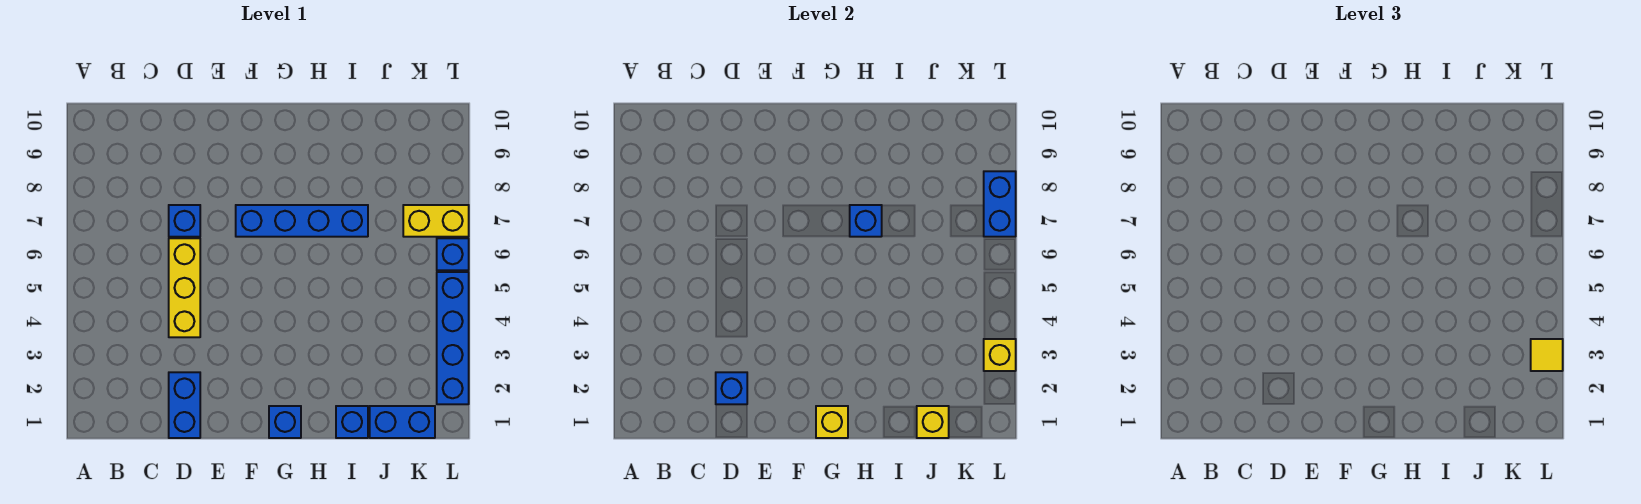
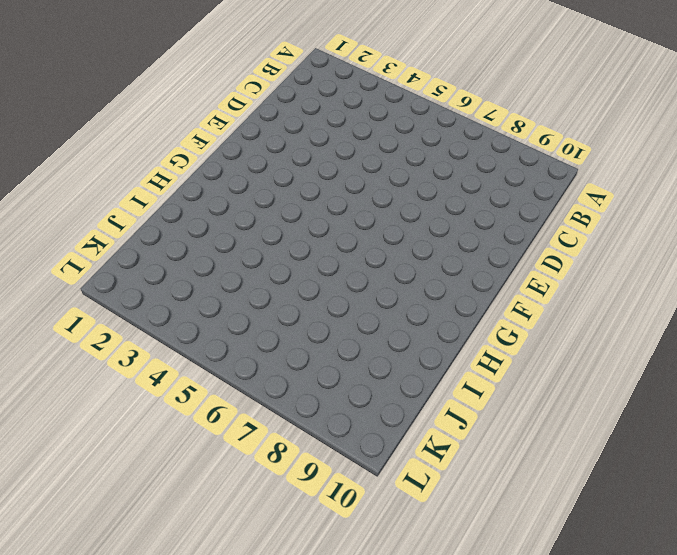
none -> blue brick D1:D2 level 1
none -> yellow brick D4:D6 level 1
none -> blue brick D7 level 1

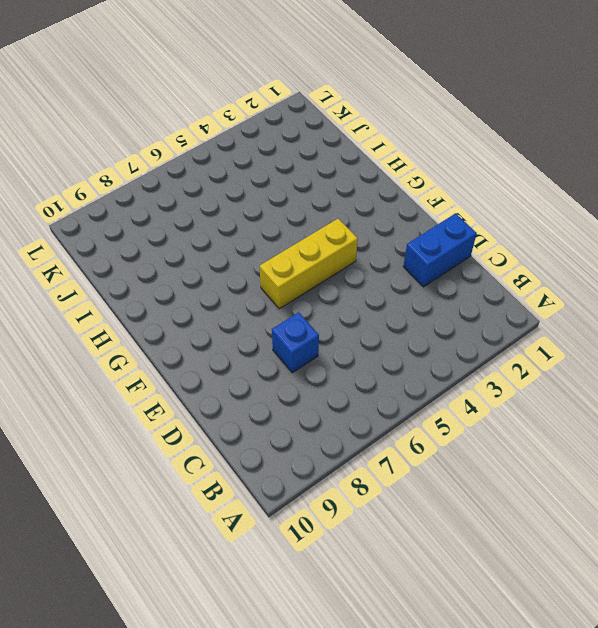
yellow brick F4:F6 level 1 -> yellow brick D4:D6 level 1
none -> blue brick F7:I7 level 1
none -> blue brick G1 level 1
none -> blue brick I1 level 1

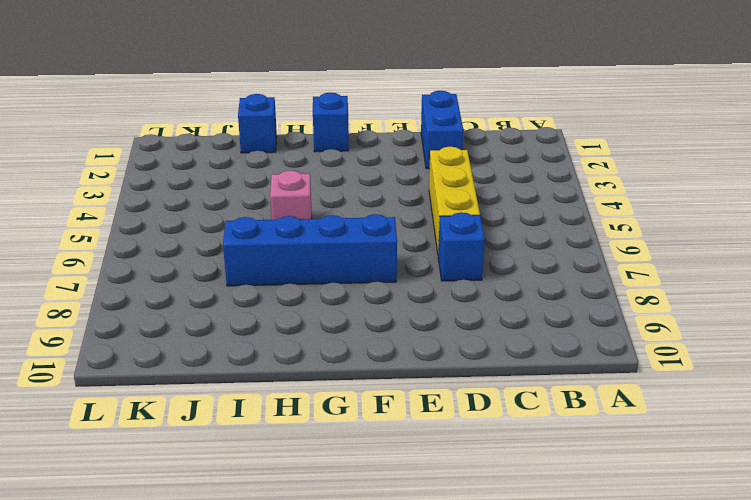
pink brick H5 level 1 -> none
none -> blue brick J1:K1 level 1
none -> yellow brick K7:L7 level 1
none -> blue brick L2:L5 level 1

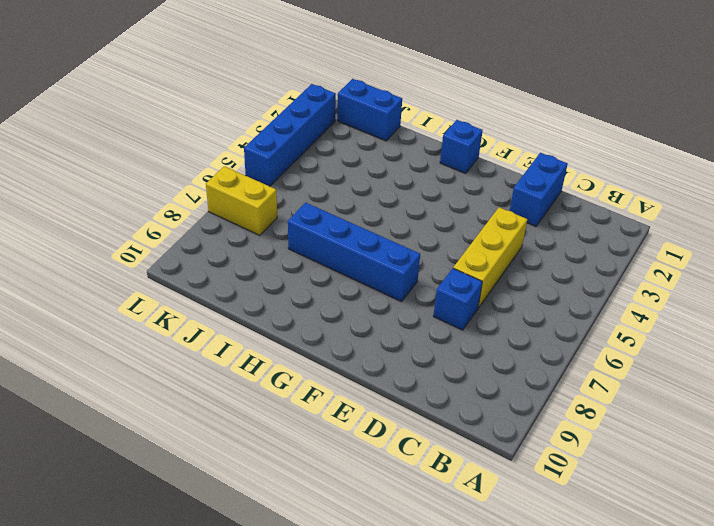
none -> blue brick I1 level 1
none -> blue brick L6 level 1
none -> blue brick D2 level 2

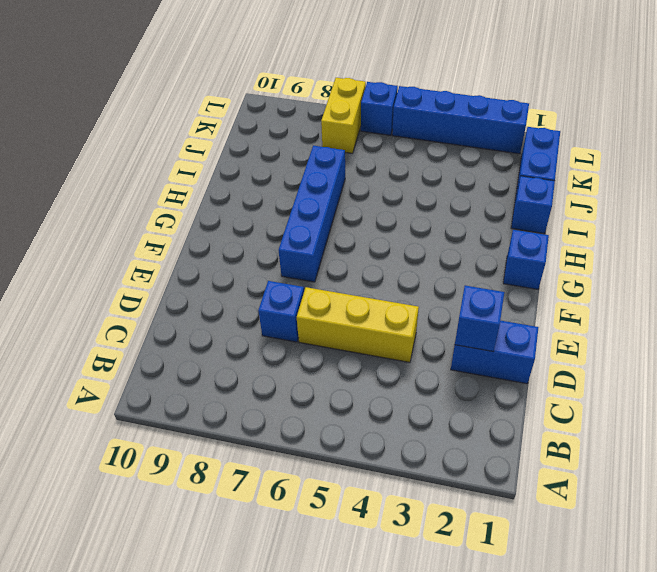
none -> yellow brick G1 level 2
none -> blue brick H7 level 2
none -> yellow brick J1 level 2

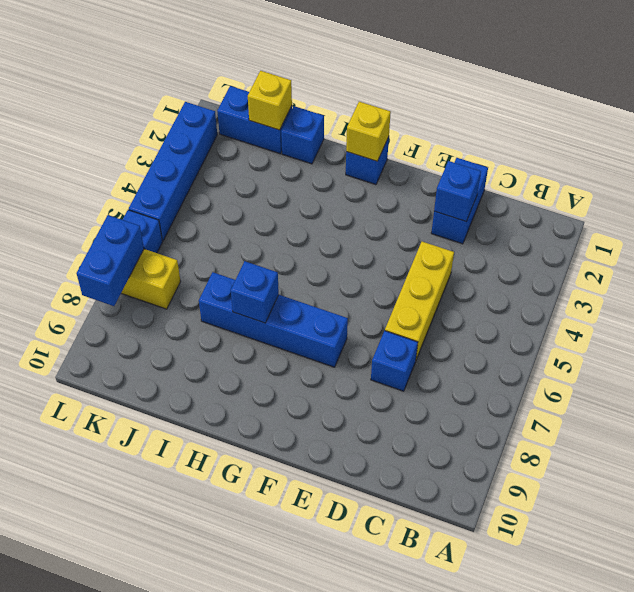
none -> yellow brick L3 level 2
none -> yellow tile L3 level 3

